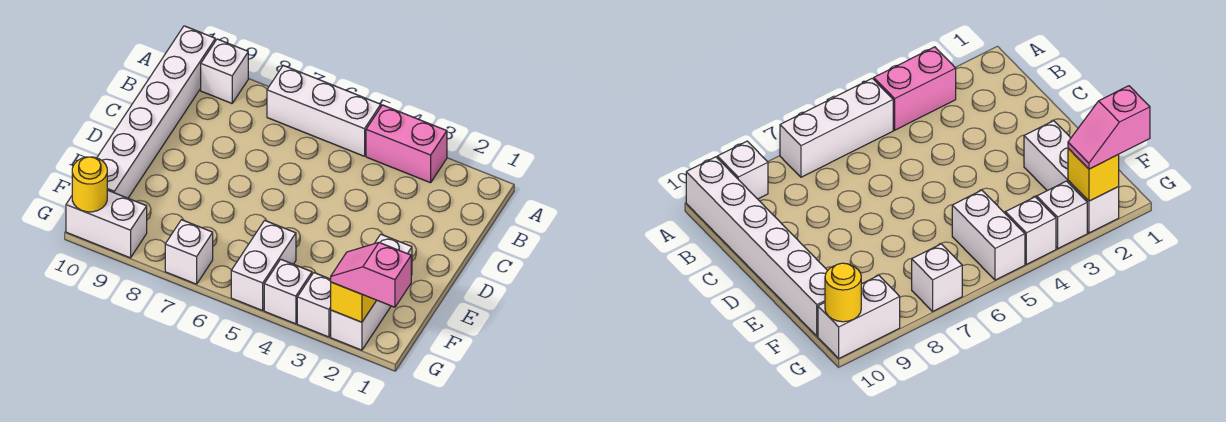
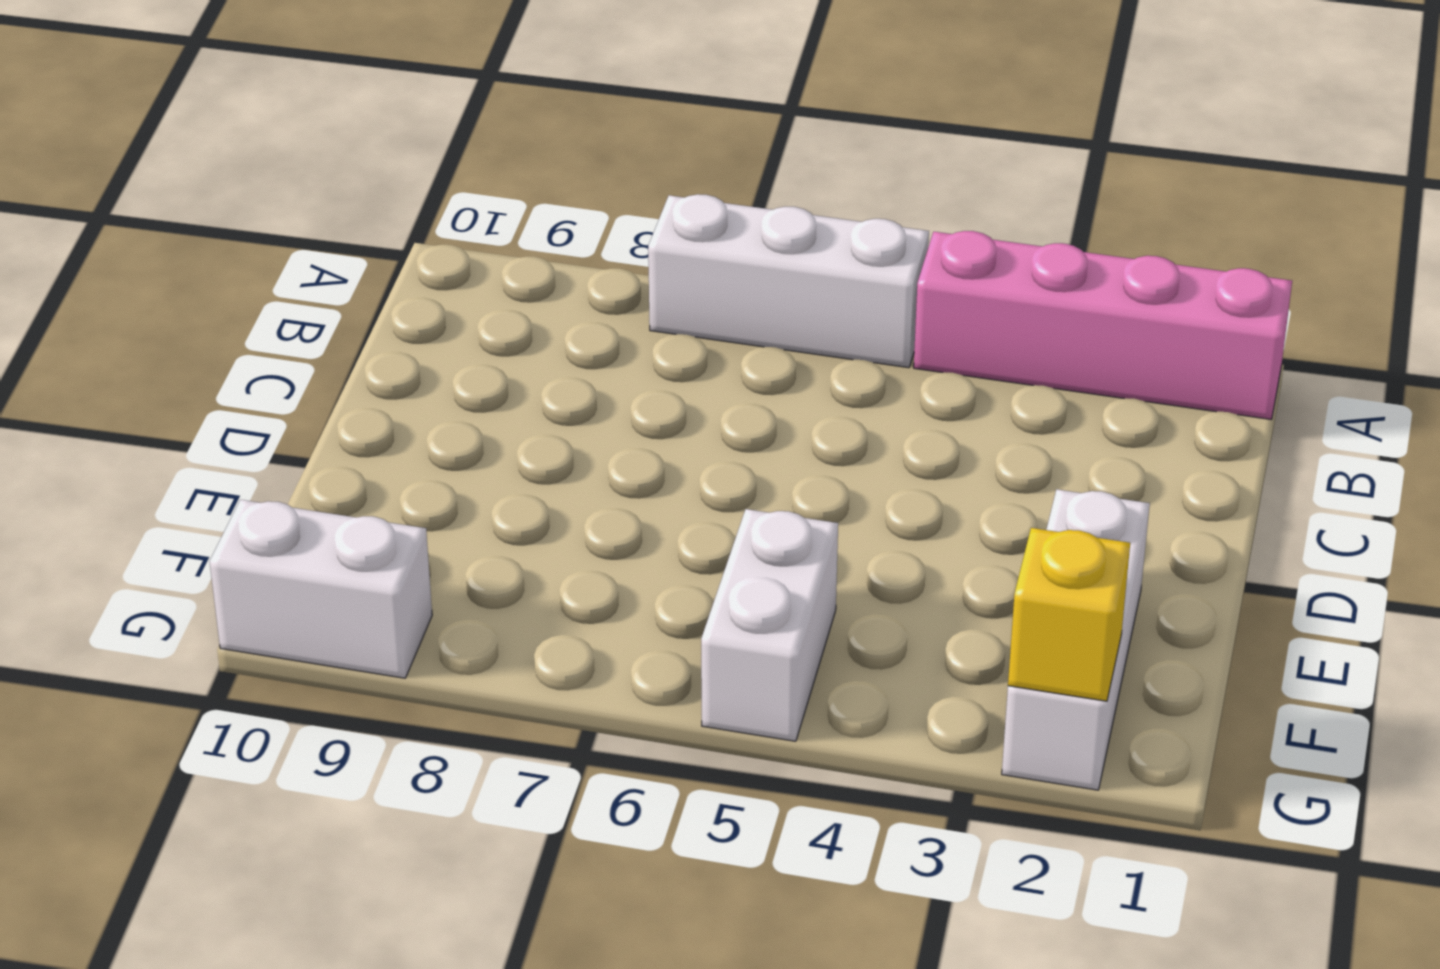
pink brick A1:A4 level 1 -> pink brick A3:A4 level 1
none -> white brick A9 level 1
none -> white brick A10:F10 level 1
none -> white brick G3 level 1

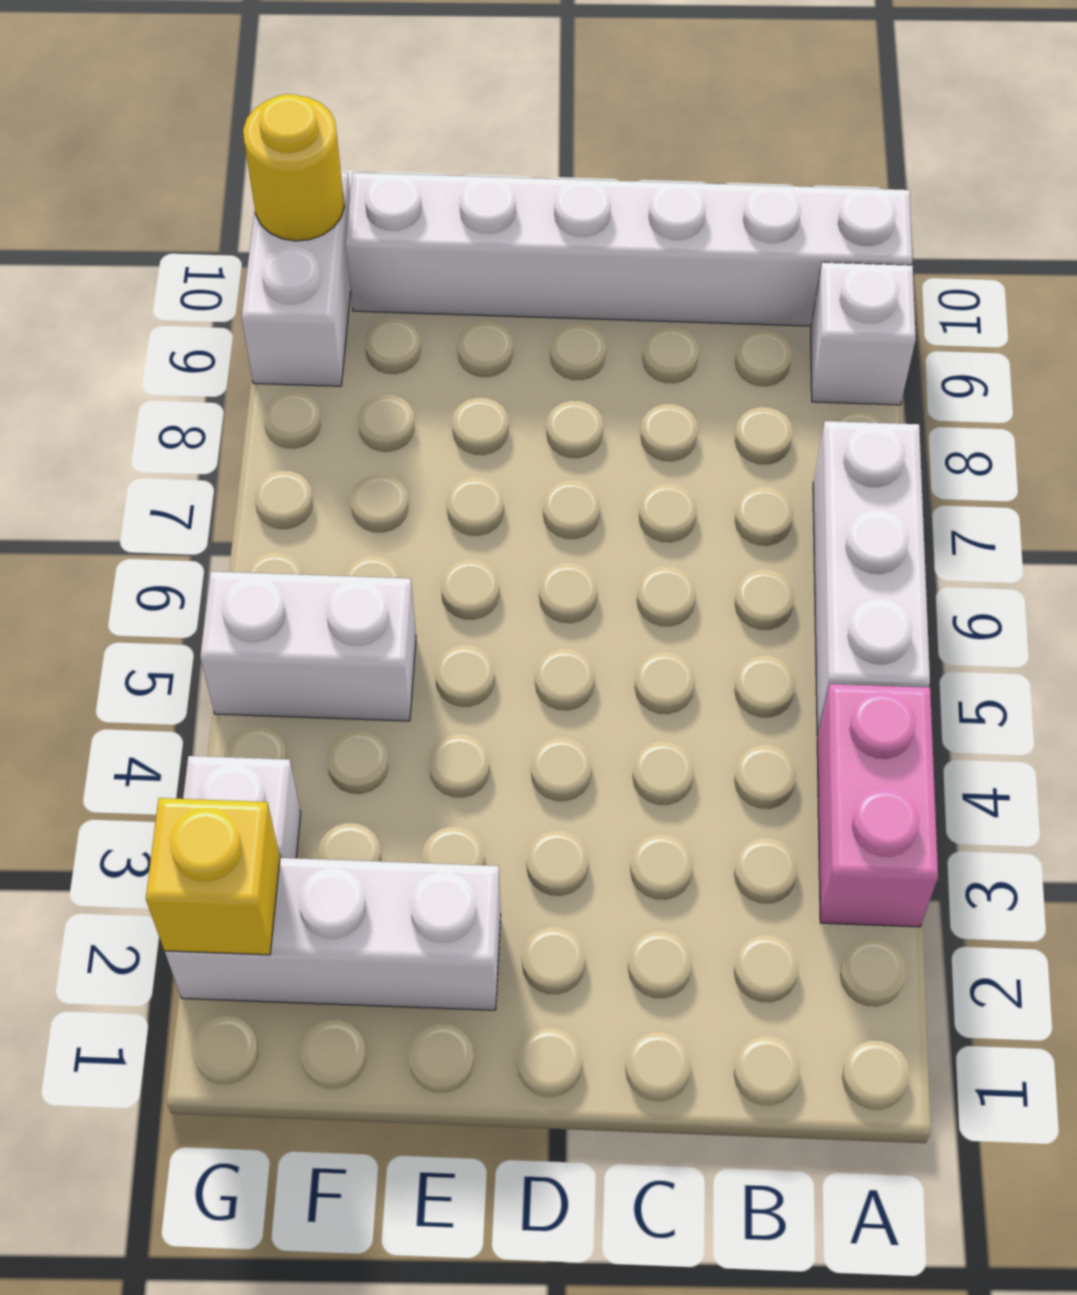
none -> white brick G4 level 1
none -> white brick G7 level 1
none -> pink slope G1:G2 level 3 top 1

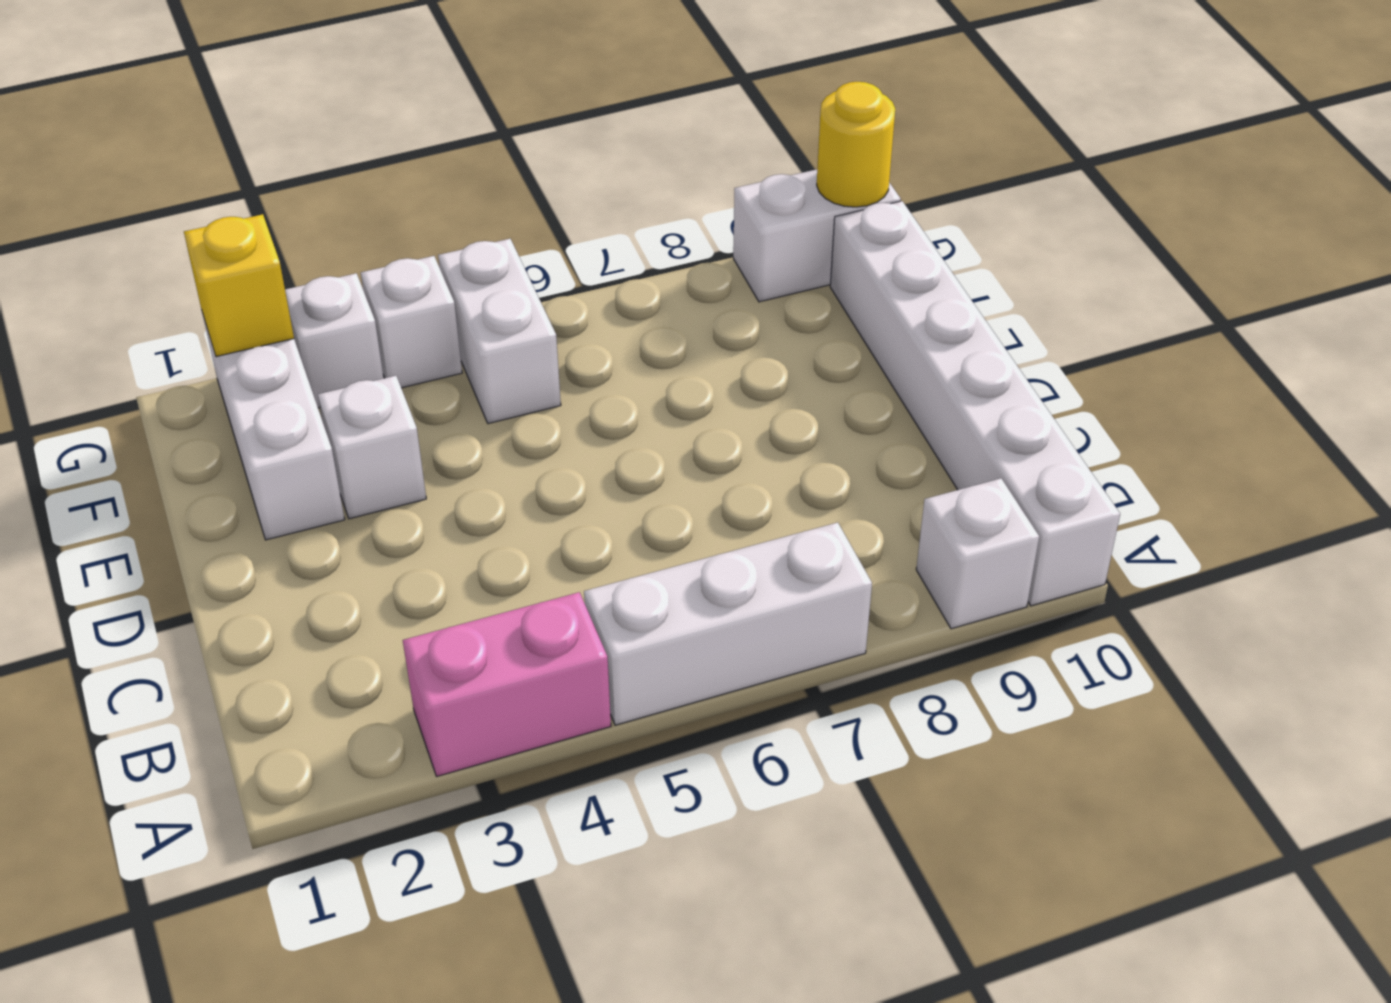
white brick E3 level 1 -> white brick G7 level 1
none -> pink slope G1:G2 level 3 top 1

